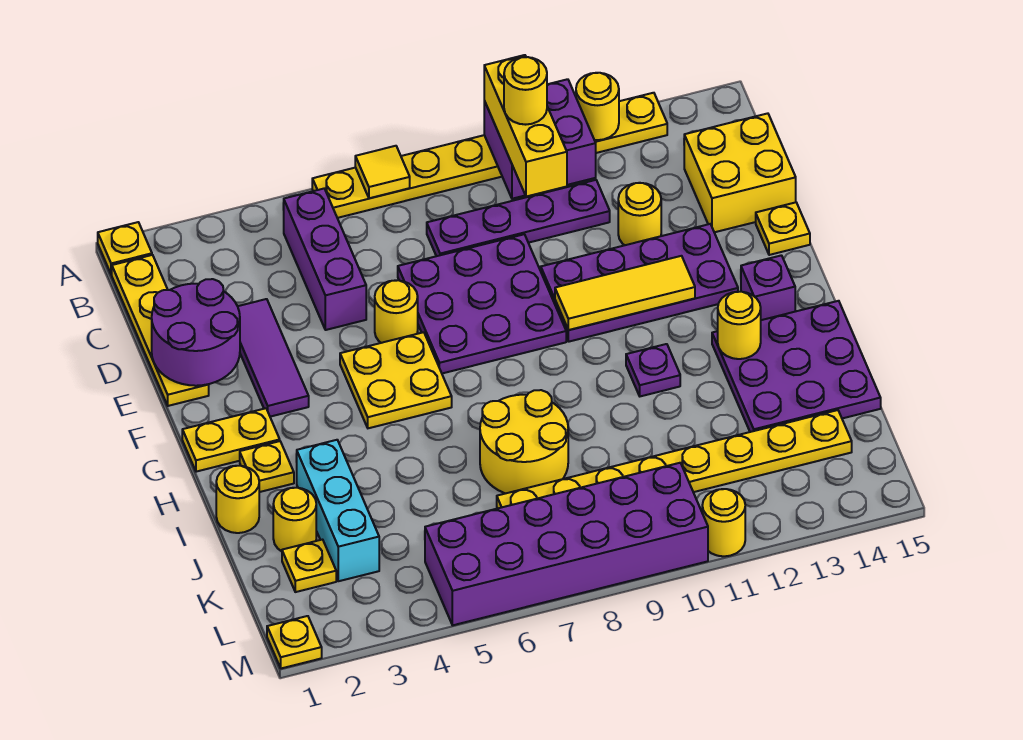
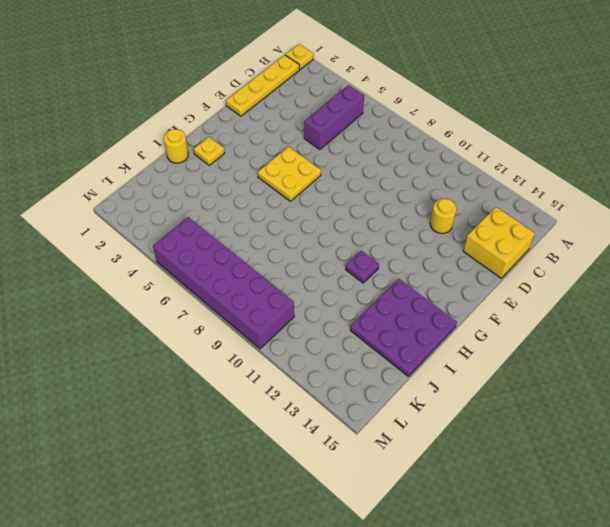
none -> yellow plate A6:A13 level 1
none -> purple plate C8:C11 level 1
none -> purple tile D3:F3 level 1
none -> purple plate D7:F9 level 1

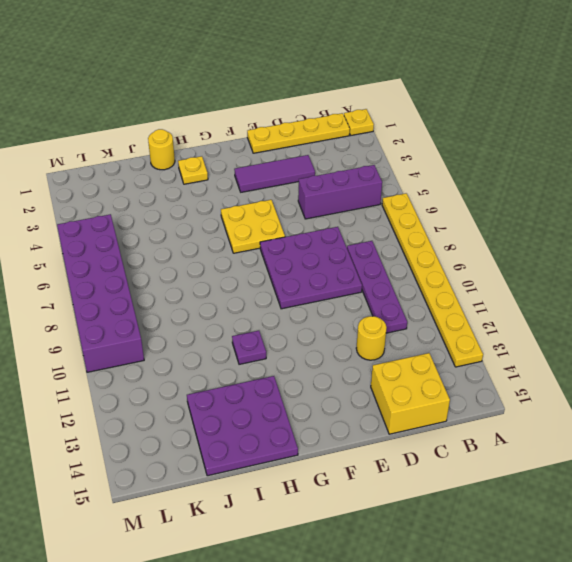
none -> yellow round brick E6 level 1
none -> purple plate E10:F13 level 1
none -> yellow plate E15 level 1
none -> yellow plate G1:G2 level 1

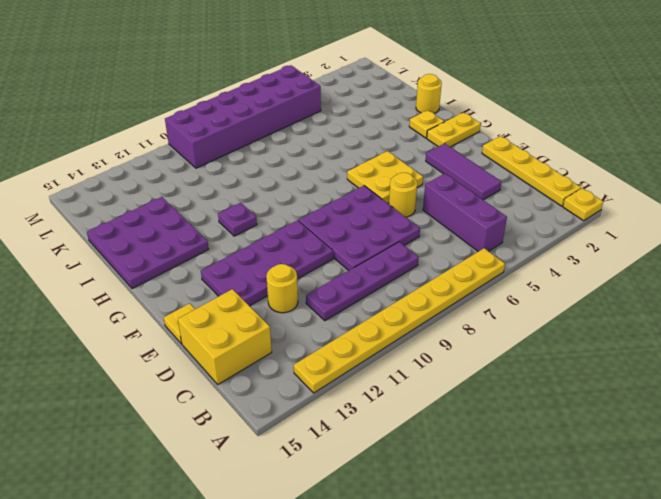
none -> purple brick G14 level 1
none -> cyan brick I3:K3 level 1
none -> yellow round brick I7:J8 level 1
none -> yellow round brick J2 level 1

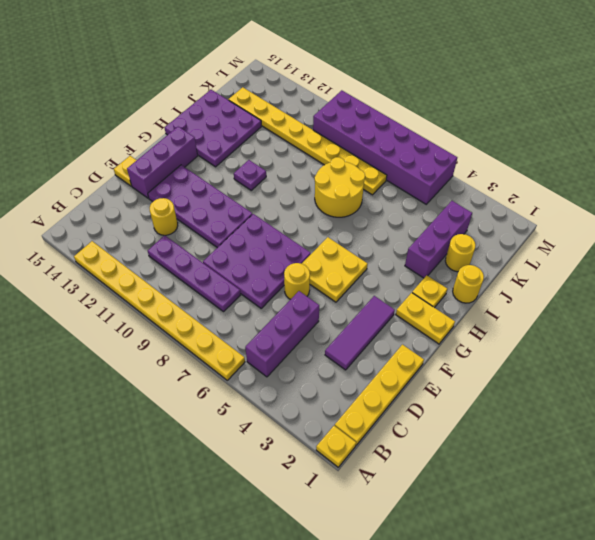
purple brick E14:G14 level 1 -> purple brick G14 level 1
purple brick I3:K3 level 1 -> cyan brick I3:K3 level 1
none -> yellow brick C14:D15 level 1
none -> yellow plate K2 level 1
none -> yellow plate M1 level 1
none -> yellow round brick M11 level 1

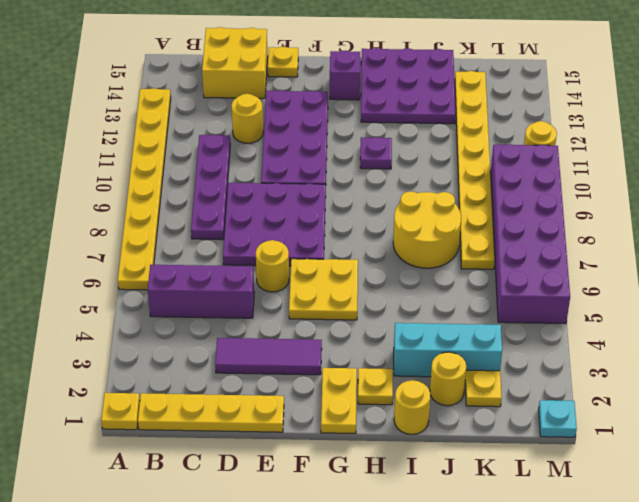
cyan plate M1 level 1 -> yellow plate M1 level 1
none -> yellow tile A7 level 2
none -> purple brick A10:B11 level 2
none -> yellow round brick A12 level 2
none -> purple round brick D1:E2 level 2

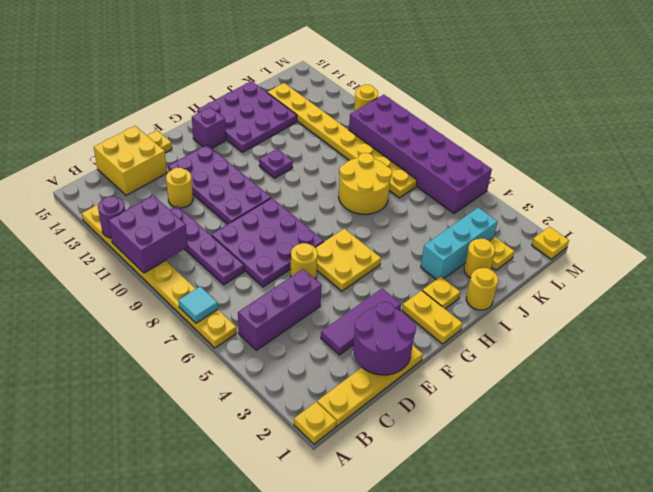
cyan tile A7 level 2 -> yellow tile A7 level 2
purple round brick A12 level 2 -> yellow round brick A12 level 2
none -> yellow tile F10:F12 level 2
none -> yellow round brick H13 level 2
none -> yellow brick A10:C10 level 3
none -> yellow round brick B10 level 4

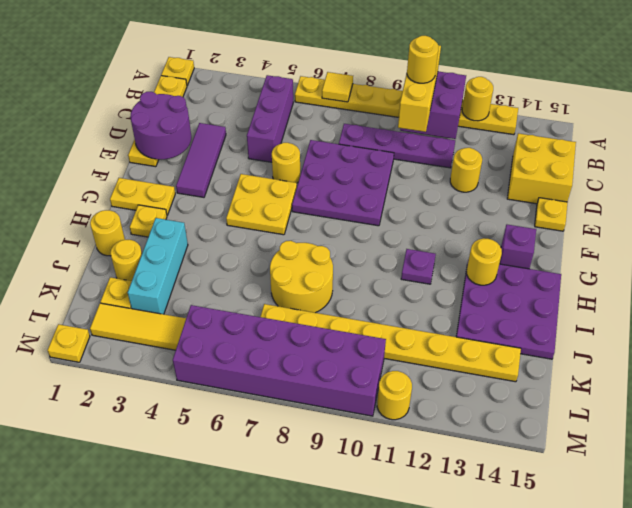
yellow tile L2:L4 level 1 -> yellow tile F10:F12 level 2
none -> purple plate E10:F13 level 1

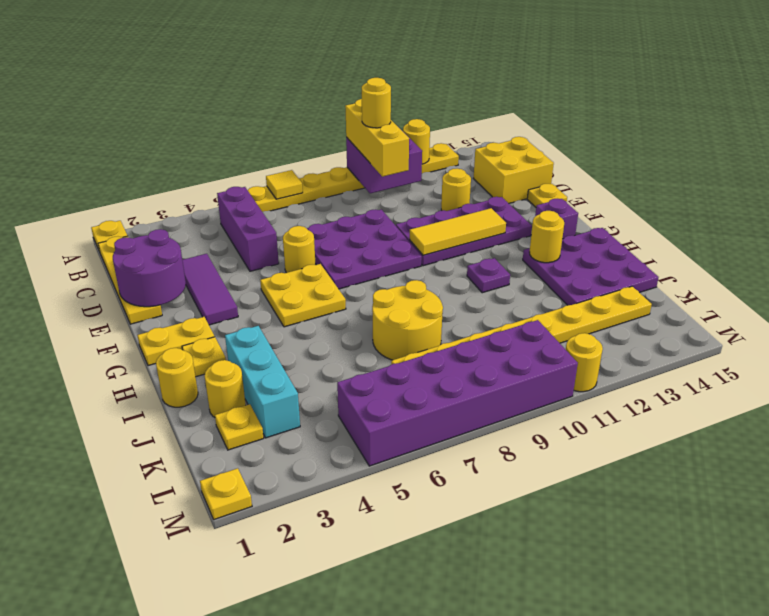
none -> purple plate C8:C11 level 1

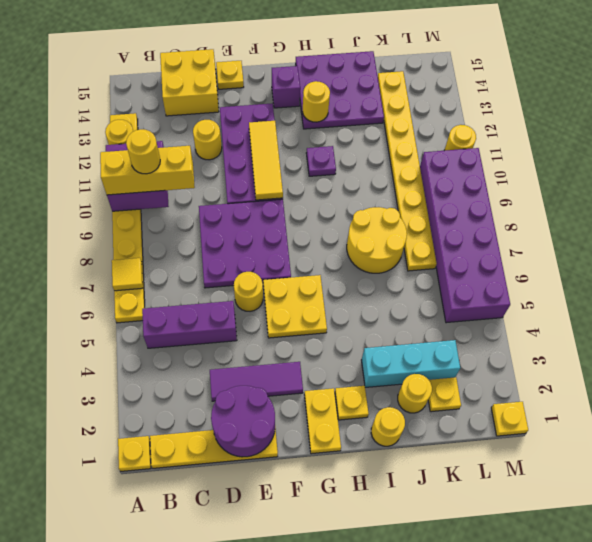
none -> purple plate C8:C11 level 1

